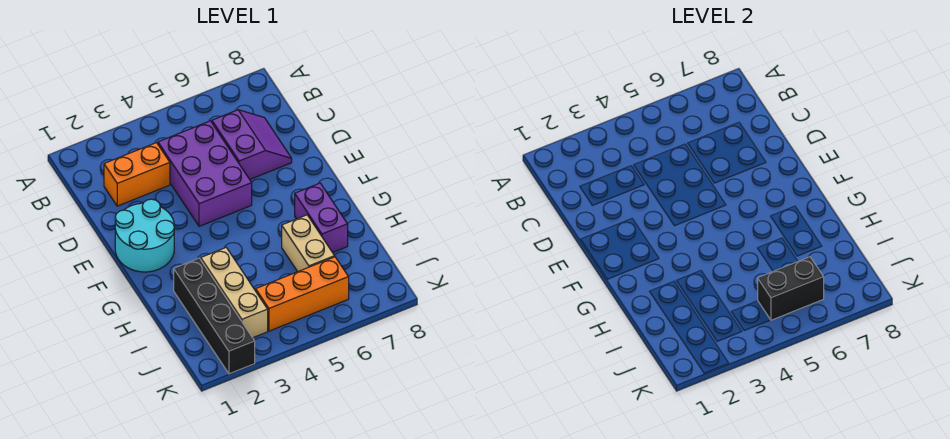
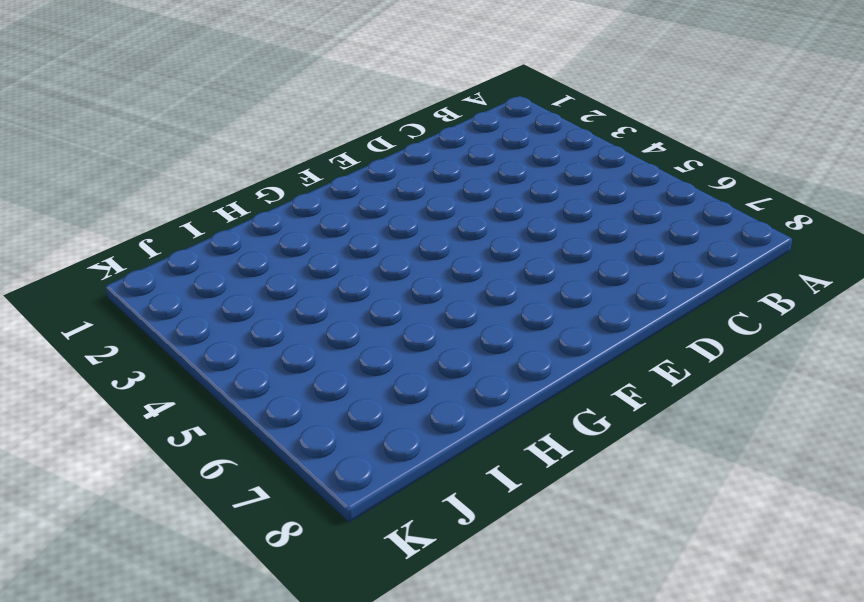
none -> orange brick C2:C3 level 1
none -> purple brick C4:E5 level 1

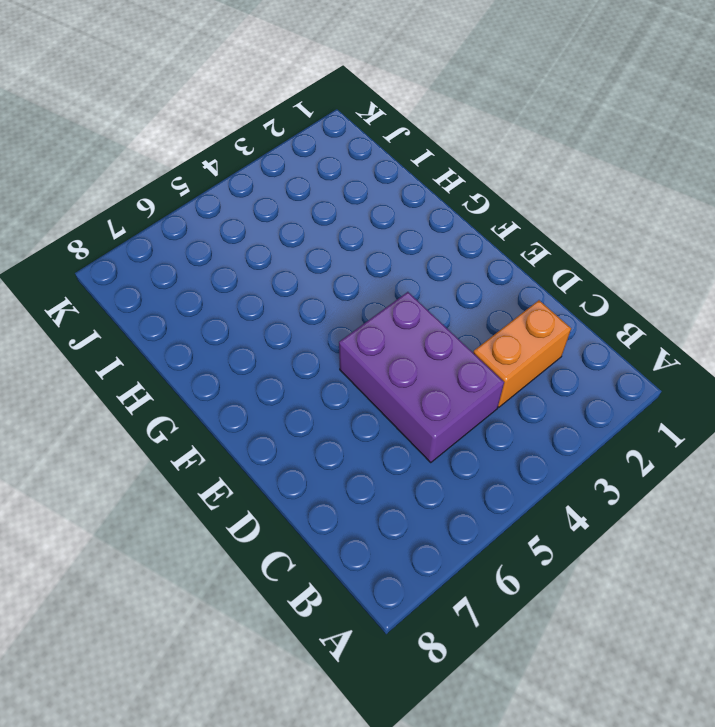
none -> purple slope C6:D7 level 1 top 6
none -> cyan round brick E1:F2 level 1

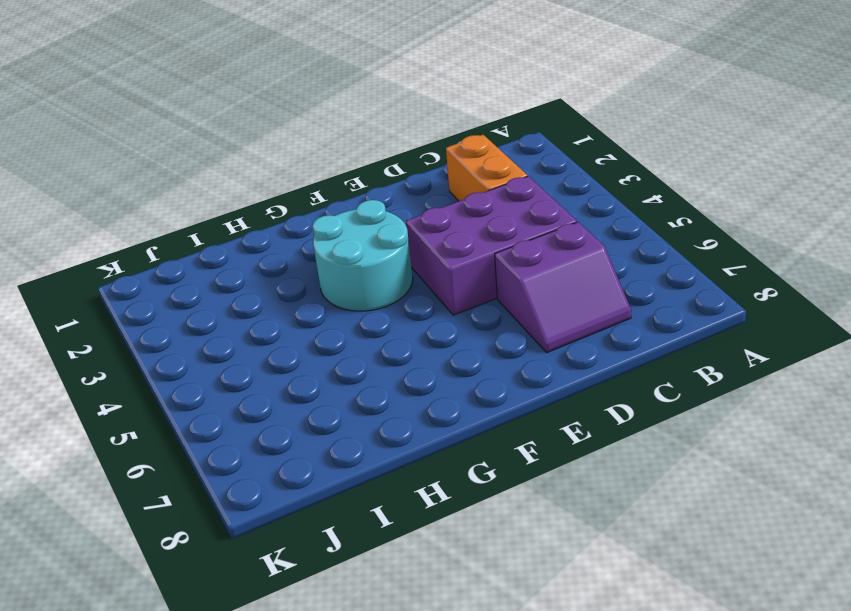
cyan round brick F3:G4 level 1 -> cyan round brick E1:F2 level 1
none -> purple brick G7:H7 level 1
none -> black brick H2:K2 level 1

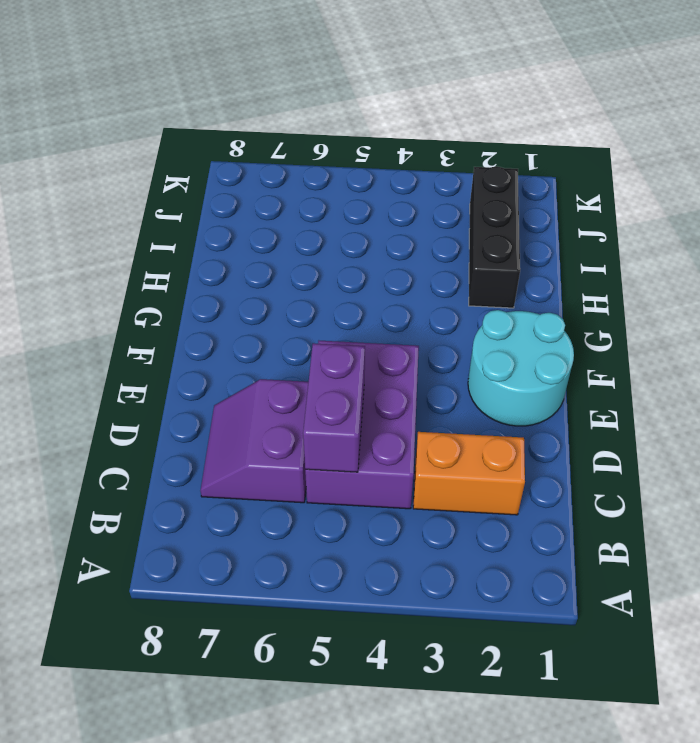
purple brick C5:D5 level 2 -> purple brick G7:H7 level 1
black brick H2:J2 level 1 -> black brick H2:K2 level 1
none -> tan brick H3:J3 level 1
none -> tan brick H6:I6 level 1

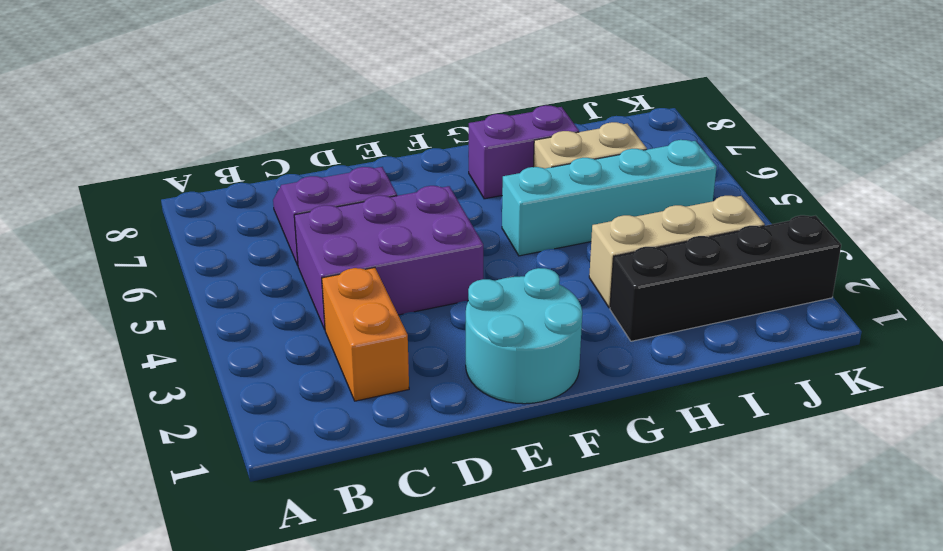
cyan brick G5:J5 level 1 -> orange brick J4:J6 level 1
none -> black brick J5:J6 level 2

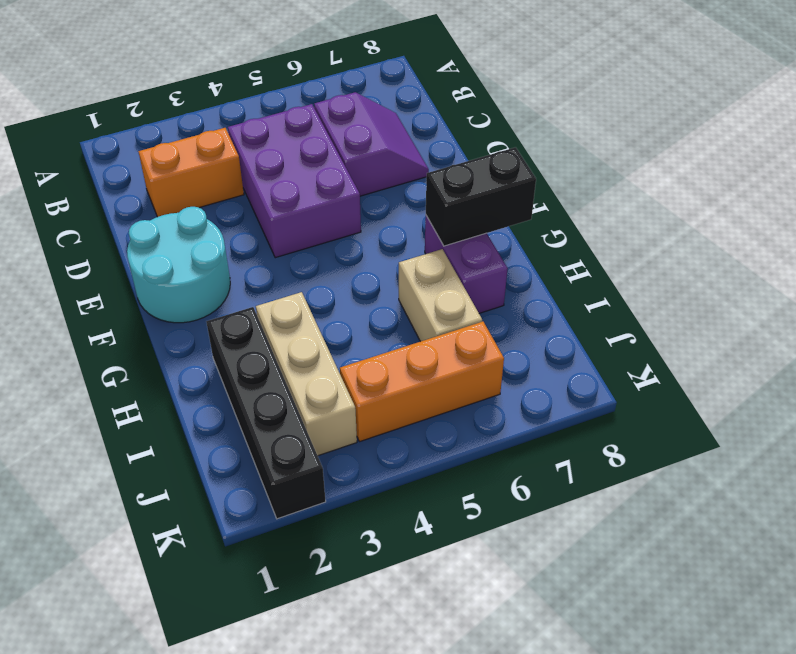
black brick G7:G8 level 2 -> black brick J5:J6 level 2

